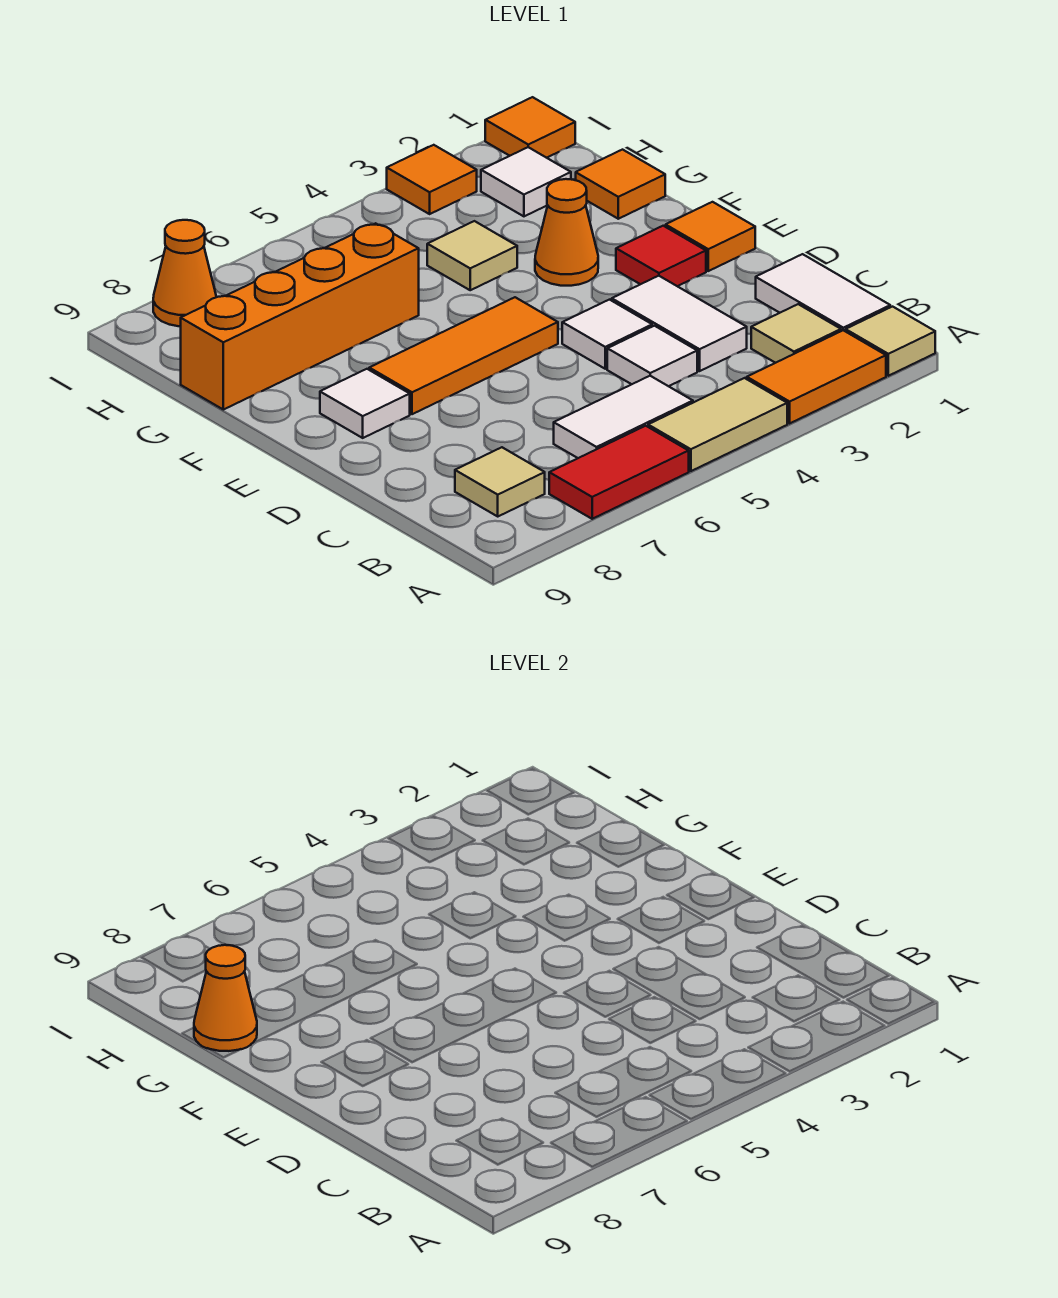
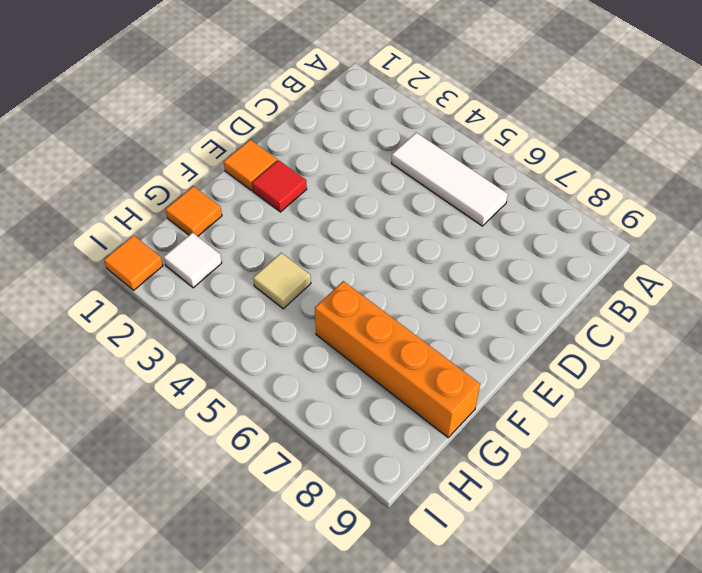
white tile B4:B6 level 1 -> white tile B5:B6 level 1
none -> tan tile A1 level 1
none -> orange tile A2:A3 level 1
none -> tan tile A4:A5 level 1

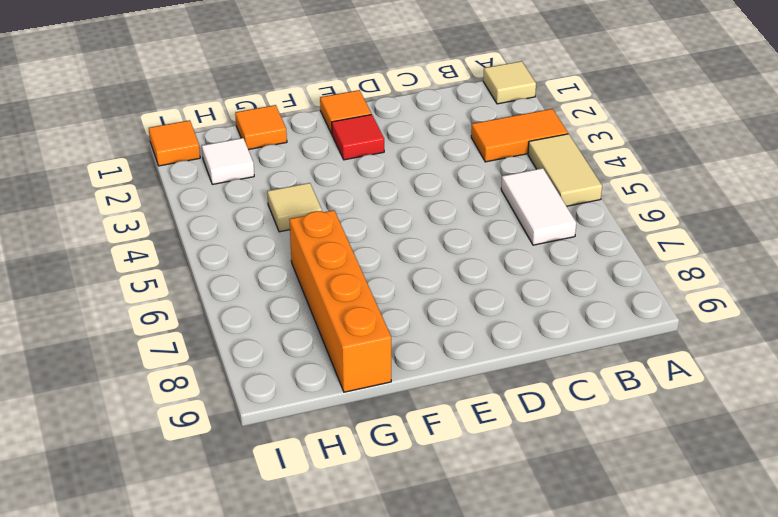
orange tile A3:B3 level 1 -> orange tile A2:A3 level 1
none -> red tile A6:A7 level 1
none -> white tile B1:C1 level 1
none -> tan tile B2 level 1

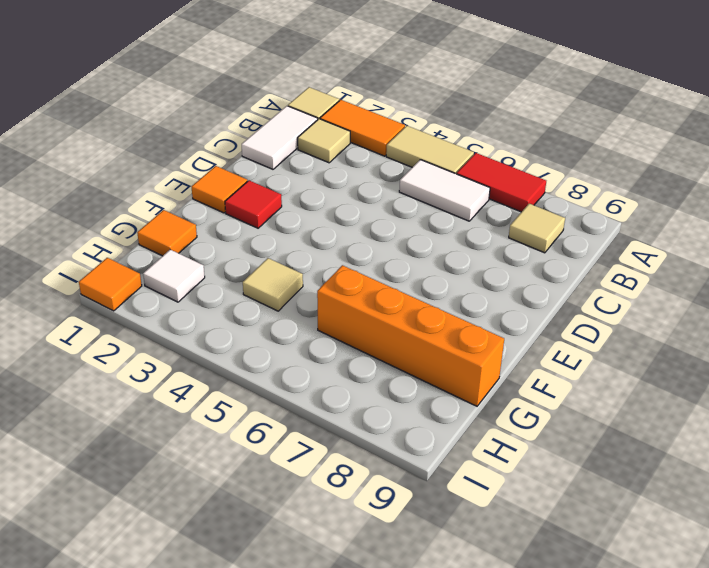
none -> white tile C3:D3 level 1
none -> white tile C4 level 1
none -> white tile D4 level 1

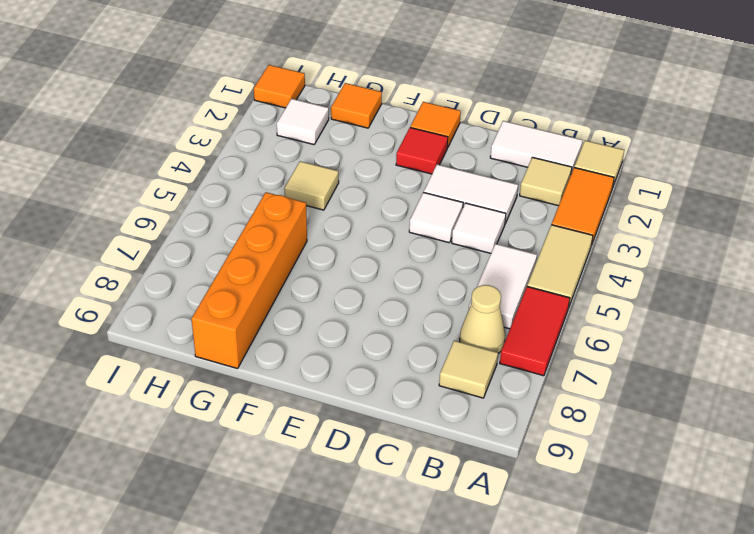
tan cone B7 level 1 -> none
none -> orange tile E5:E7 level 1
none -> white tile E8 level 1
none -> orange cone F3 level 1

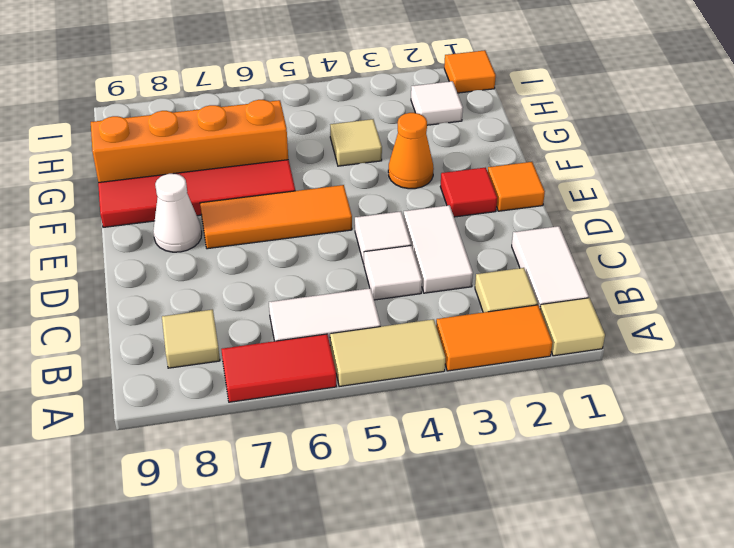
white cone E8 level 1 -> white tile E8 level 1
red tile F6:F9 level 1 -> none
none -> orange tile G1 level 1
none -> orange tile I3 level 1
none -> orange cone I8 level 1

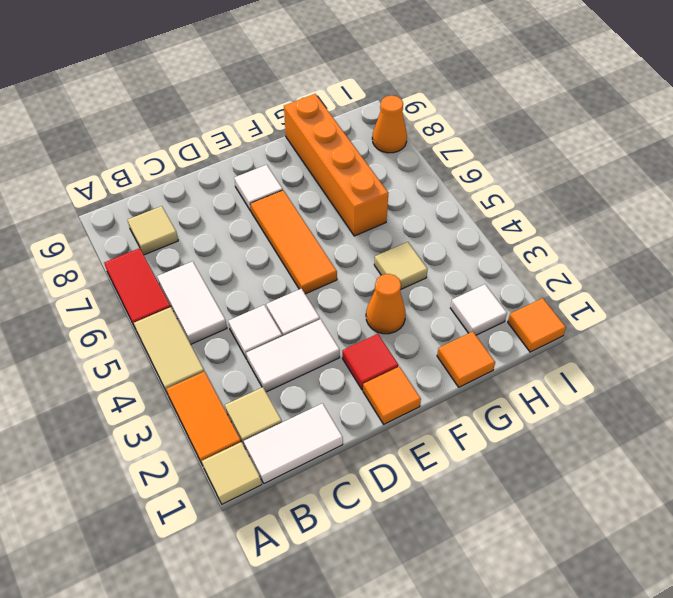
none -> orange tile I3 level 1
none -> orange cone G9 level 2

